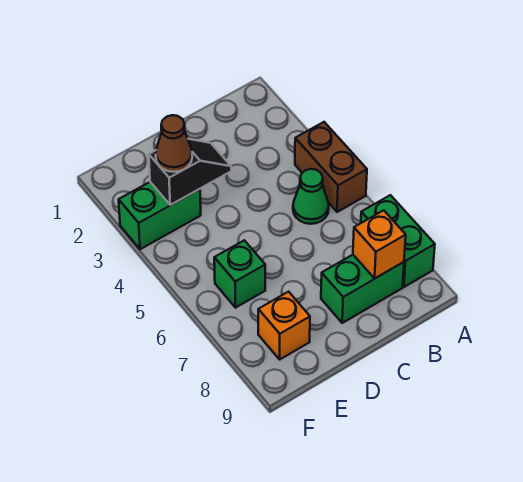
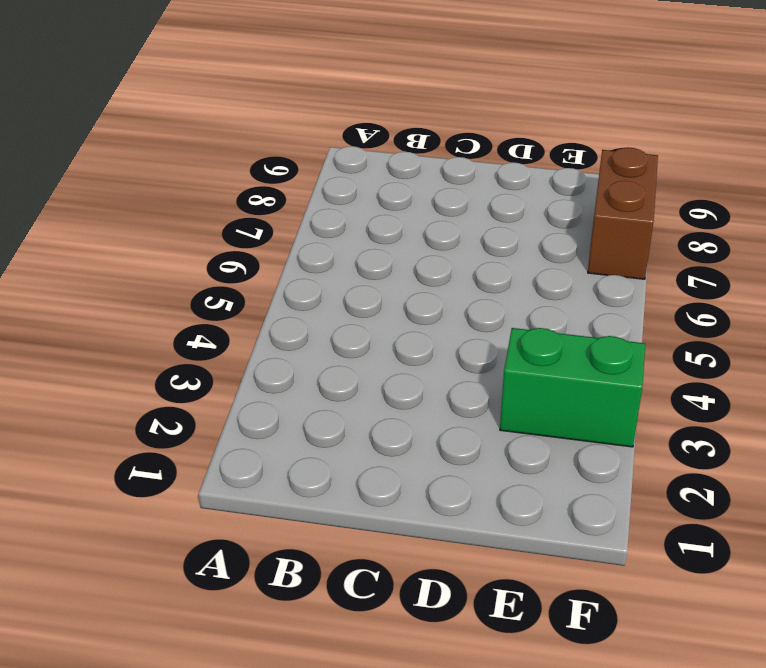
brown brick F7:F8 level 1 -> brown brick A4:A5 level 1
none -> green brick A7:A8 level 1
none -> green cone B5 level 1

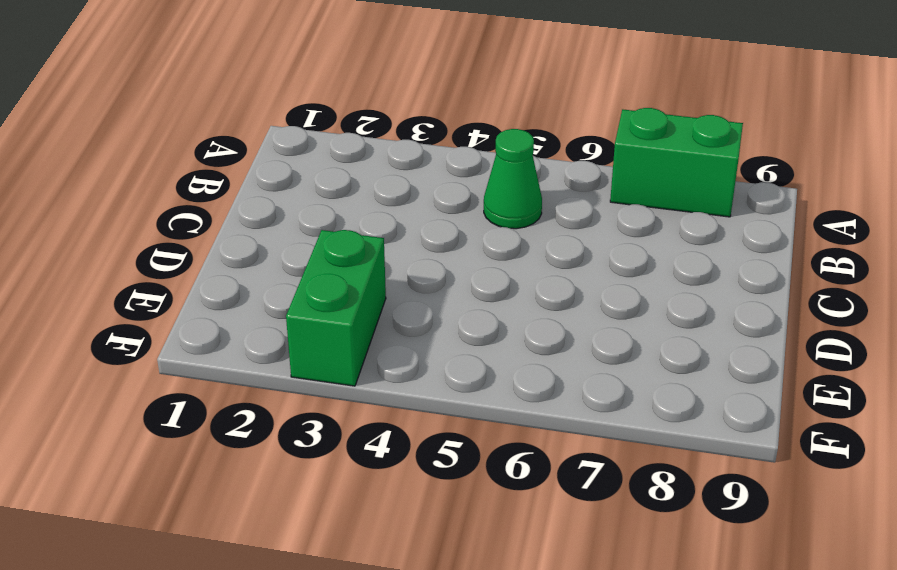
none -> brown brick A4:A5 level 1
none -> green brick B8:C8 level 1

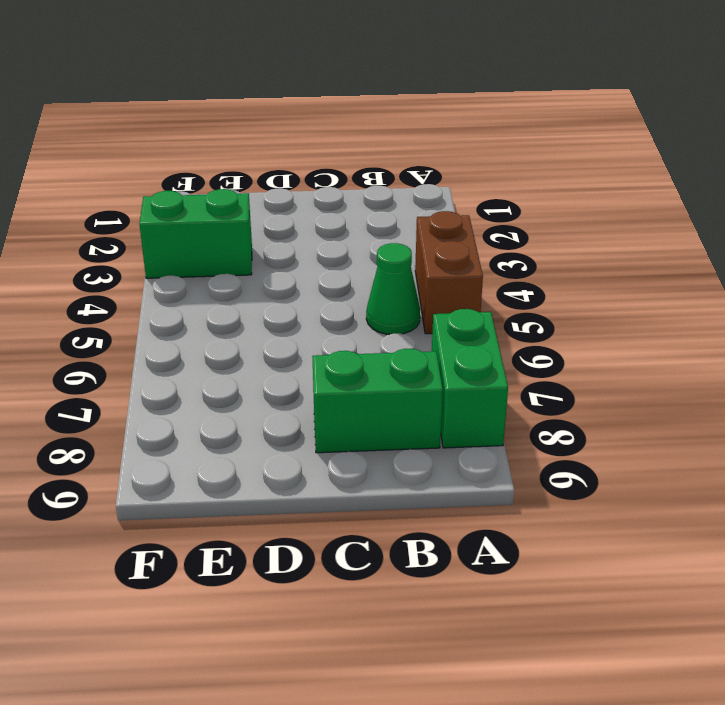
none -> green brick E6 level 1
none -> orange brick E8 level 1

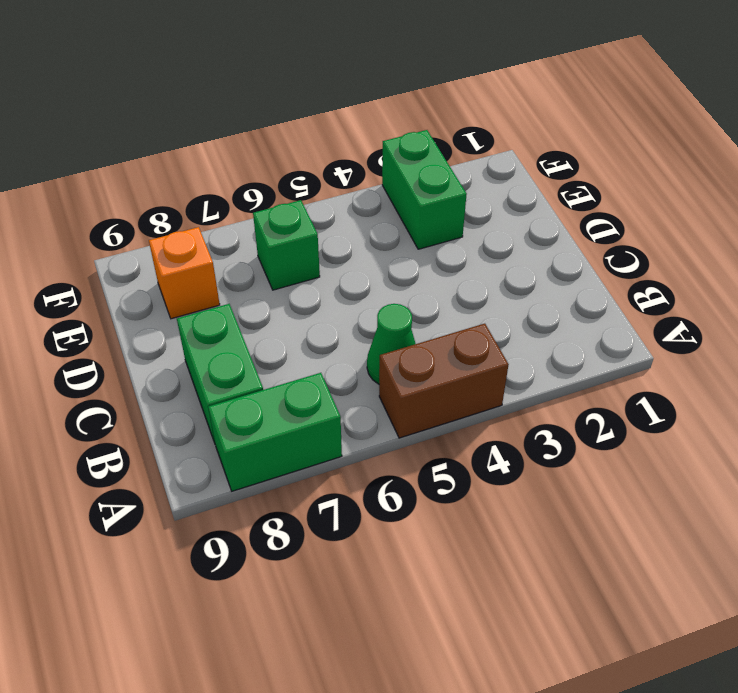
none -> orange brick B8 level 2
none -> black slope D3:E3 level 2 top E

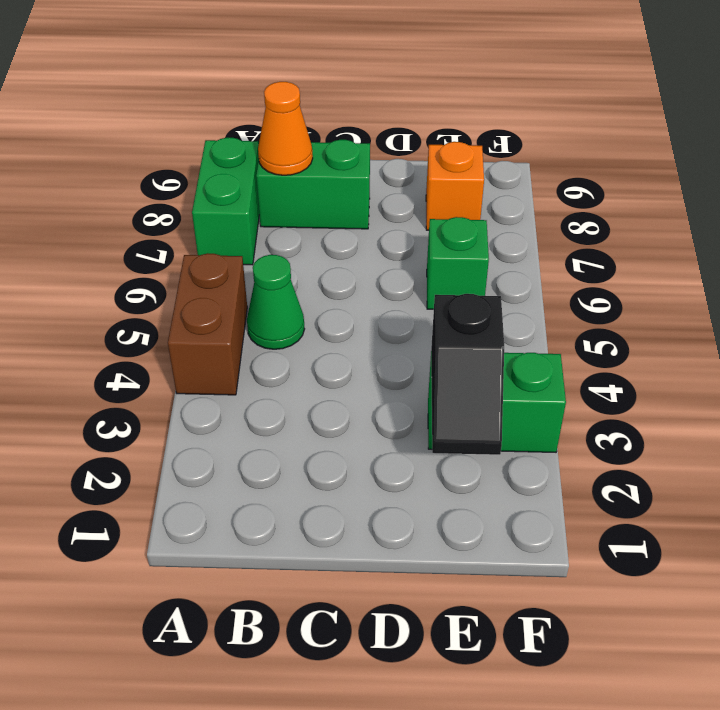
orange cone B8 level 2 -> orange brick B8 level 2
black slope E2:E3 level 2 top 3 -> black slope D3:E3 level 2 top E
none -> brown cone E3 level 3

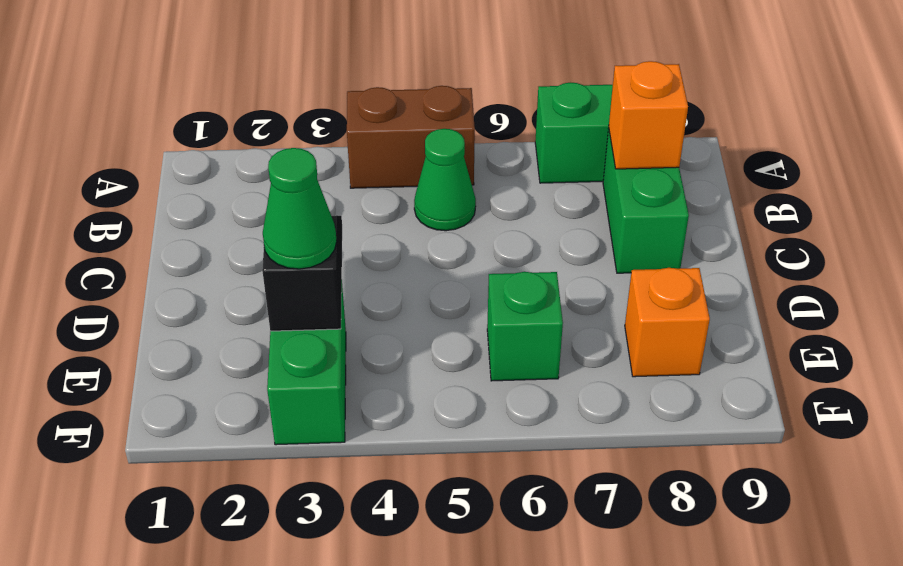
green cone E3 level 3 -> brown cone E3 level 3

